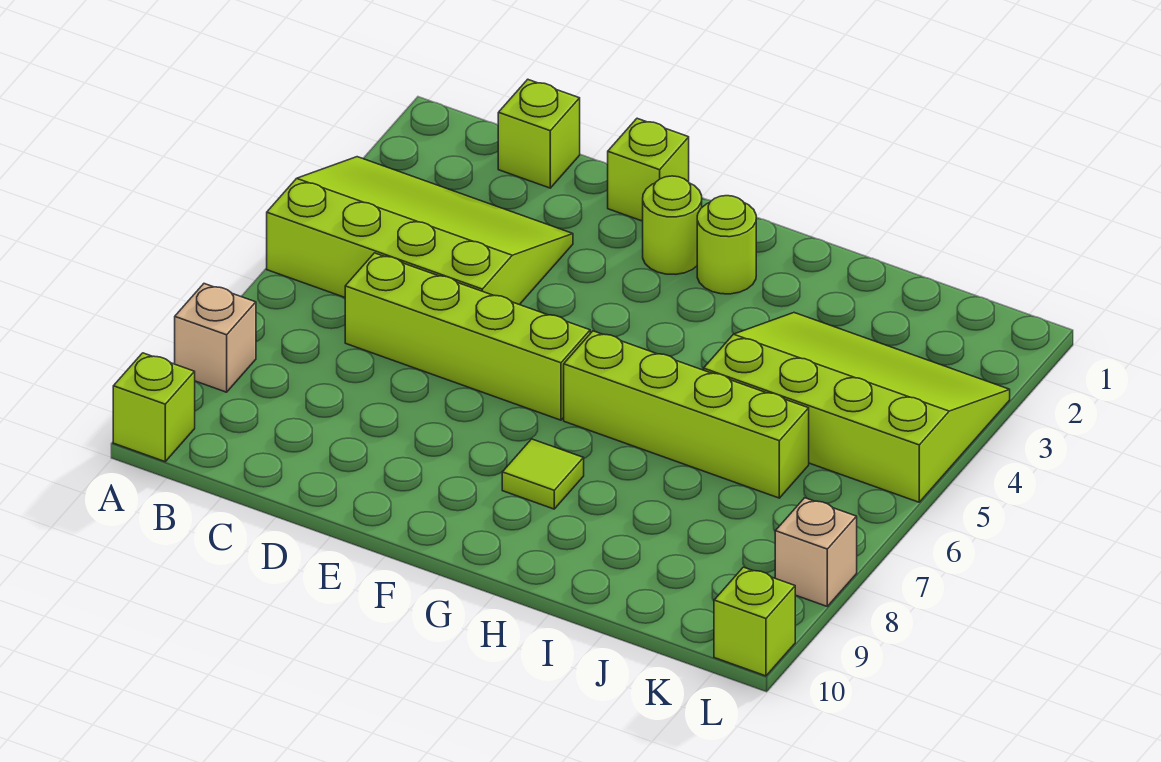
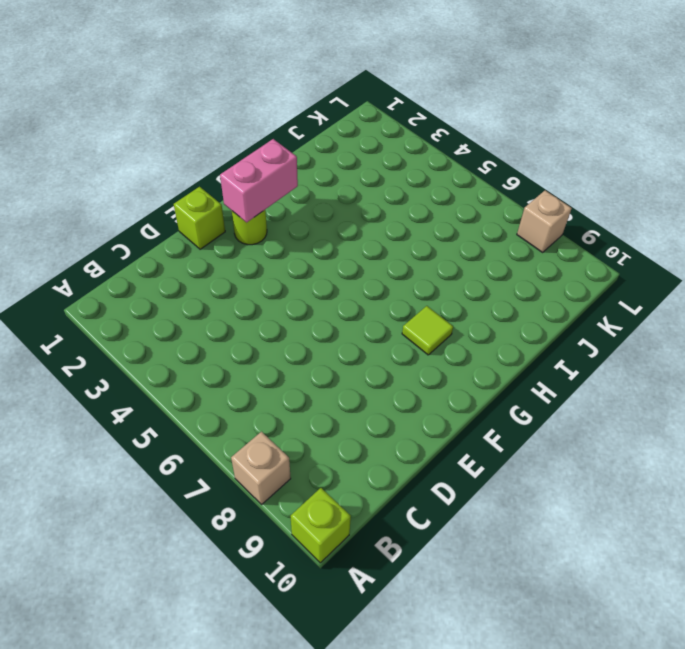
pink brick F2:G2 level 2 -> none
none -> lime slope A3:D5 level 1 top 5
none -> lime brick C1 level 1
none -> lime brick C6:F6 level 1

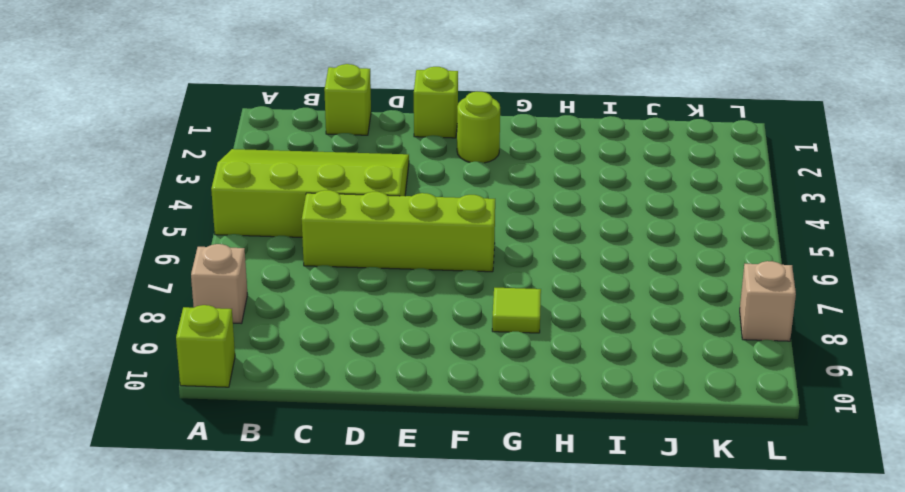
none -> lime round brick G2 level 1
none -> lime brick G6:J6 level 1
none -> lime slope I3:L5 level 1 top 5

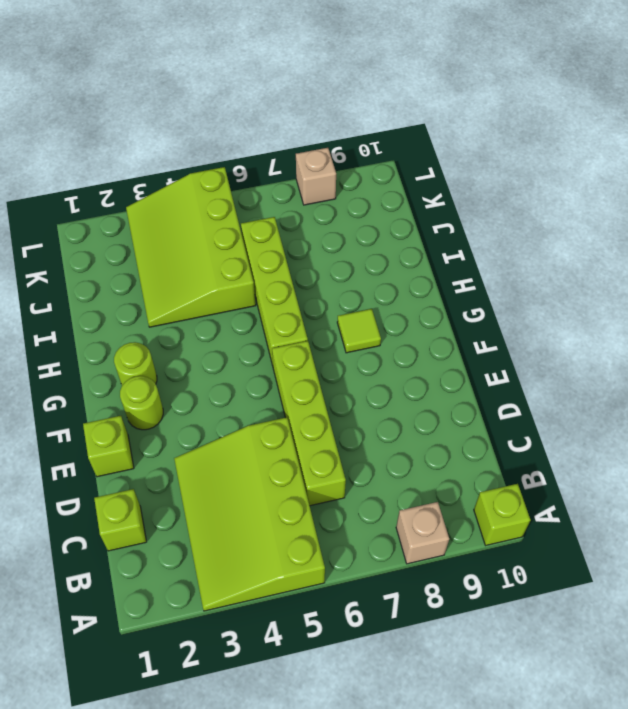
none -> lime brick L10 level 1

